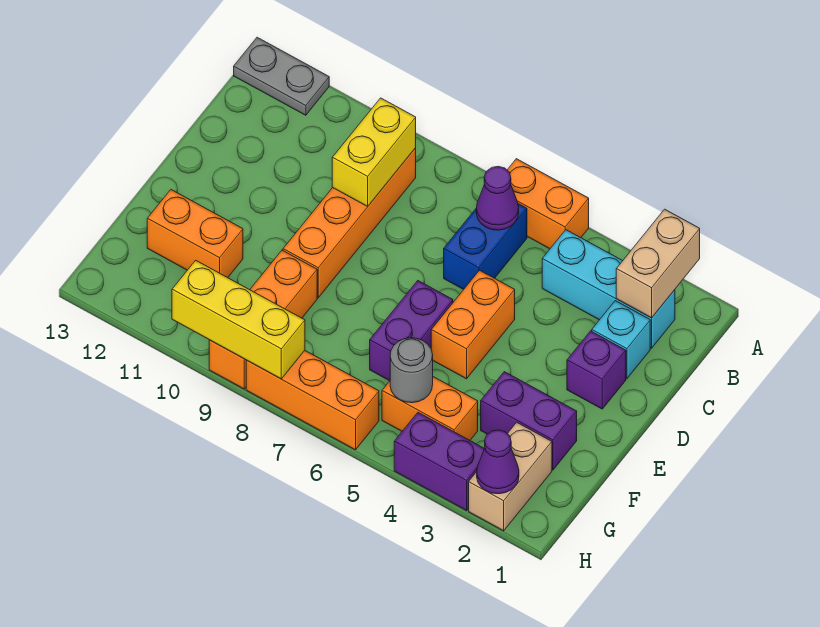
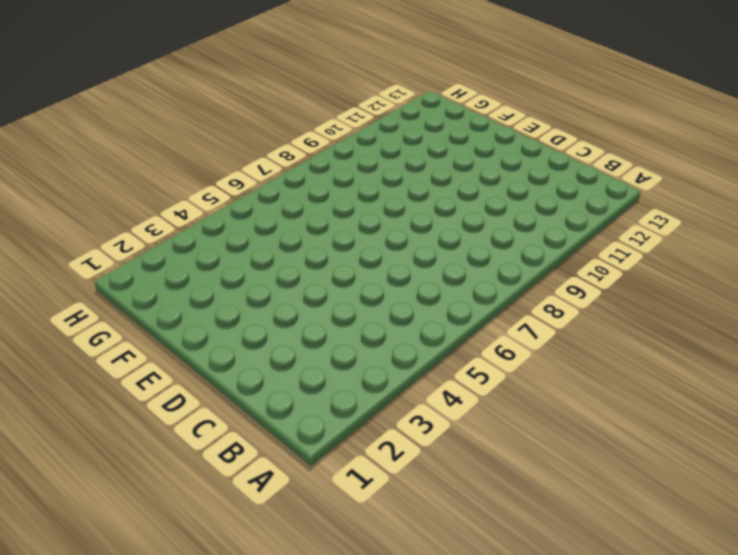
none -> orange brick A5:A6 level 1
none -> grey plate A12:A13 level 1
none -> cyan brick B2:B4 level 1

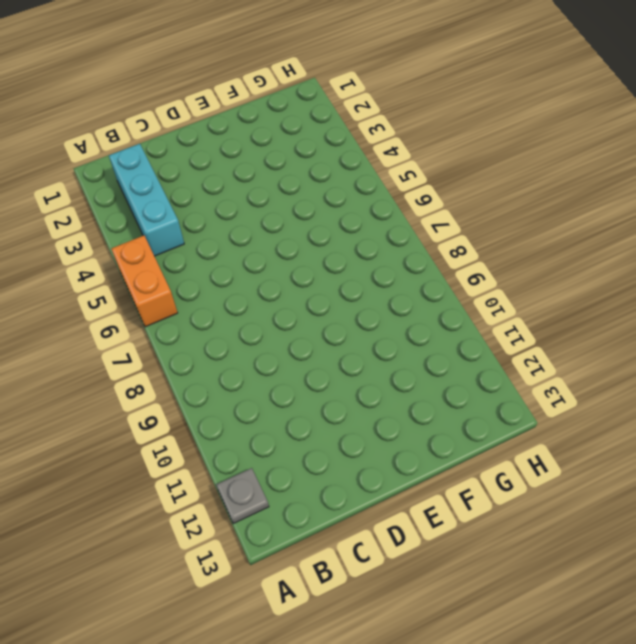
grey plate A12 level 1 -> grey plate A12:A13 level 1
none -> blue brick B6:C6 level 1
none -> orange brick B9:E9 level 1
none -> cyan brick C2 level 1

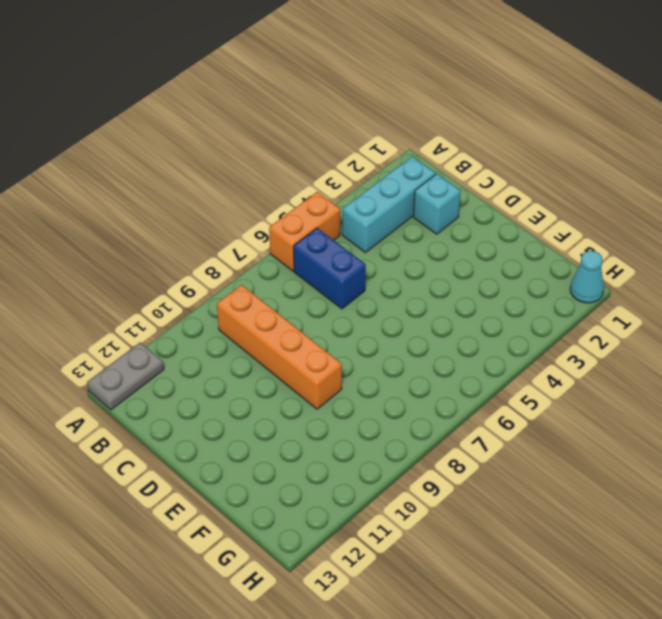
cyan cone H1 level 1 -> none
none -> purple brick D2 level 1
none -> orange brick D5:E5 level 1
none -> purple brick E6:F6 level 1

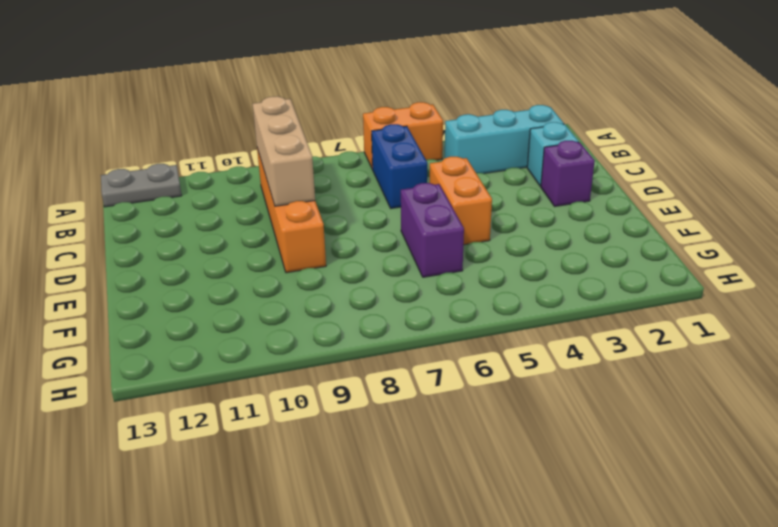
tan brick B9:D9 level 2 -> yellow brick B9:C9 level 2
none -> purple brick F2:F3 level 1
none -> orange brick F9:H9 level 1
none -> orange brick F11:F12 level 1

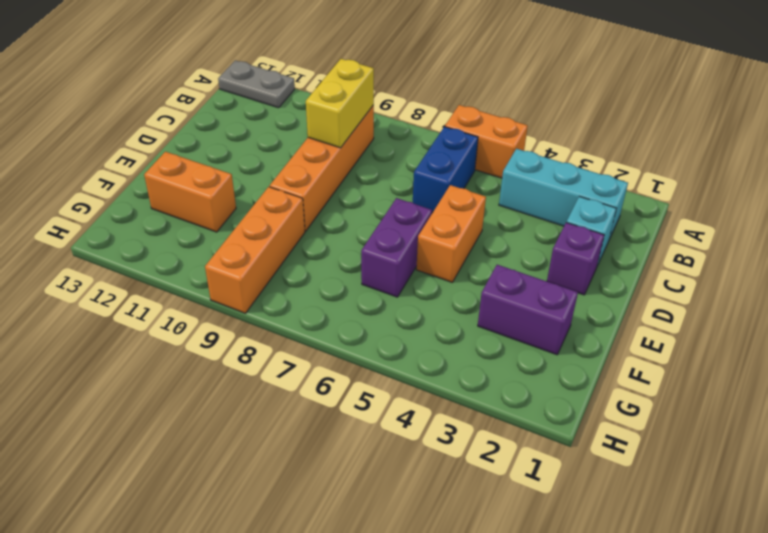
none -> tan brick G2:H2 level 1
none -> orange brick G4:G5 level 1
none -> purple brick H3:H4 level 1

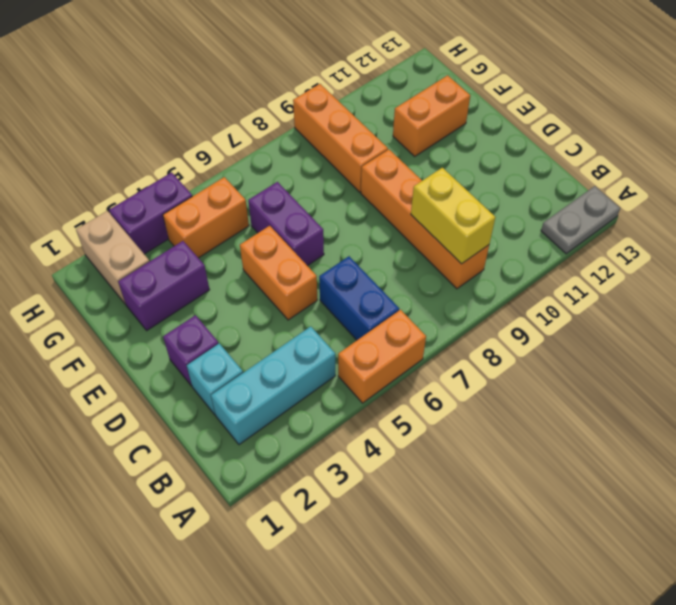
none -> orange brick H6:H8 level 1
none -> tan brick A2:B2 level 2
none -> purple cone B6 level 2

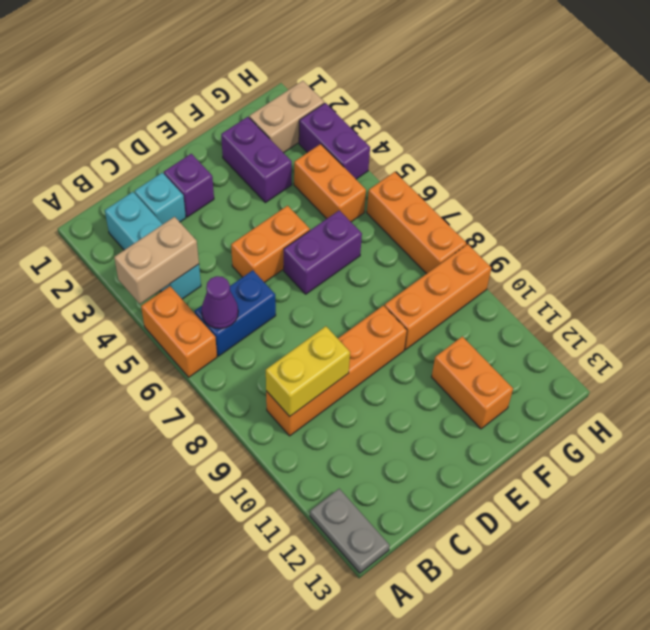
tan brick A4:B4 level 2 -> tan brick A2:B2 level 2
none -> grey round brick G5 level 2
none -> purple cone H2 level 2
none -> yellow brick H8:H10 level 2

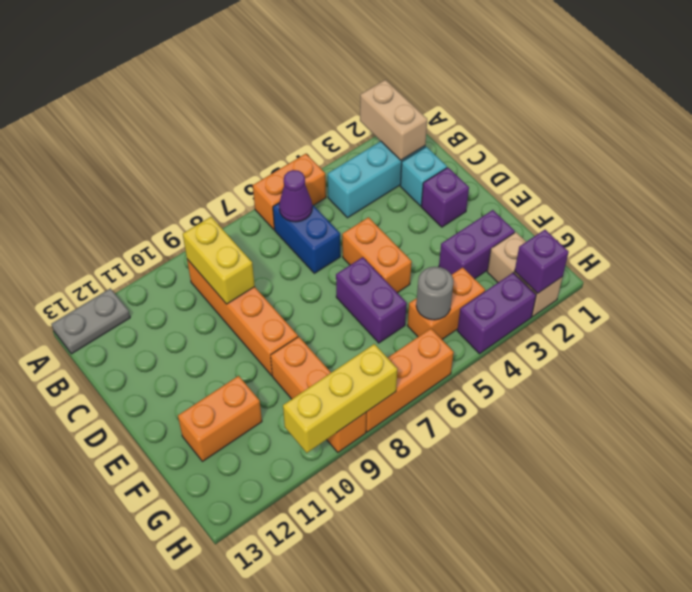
purple brick H2 level 2 -> purple cone H2 level 2

